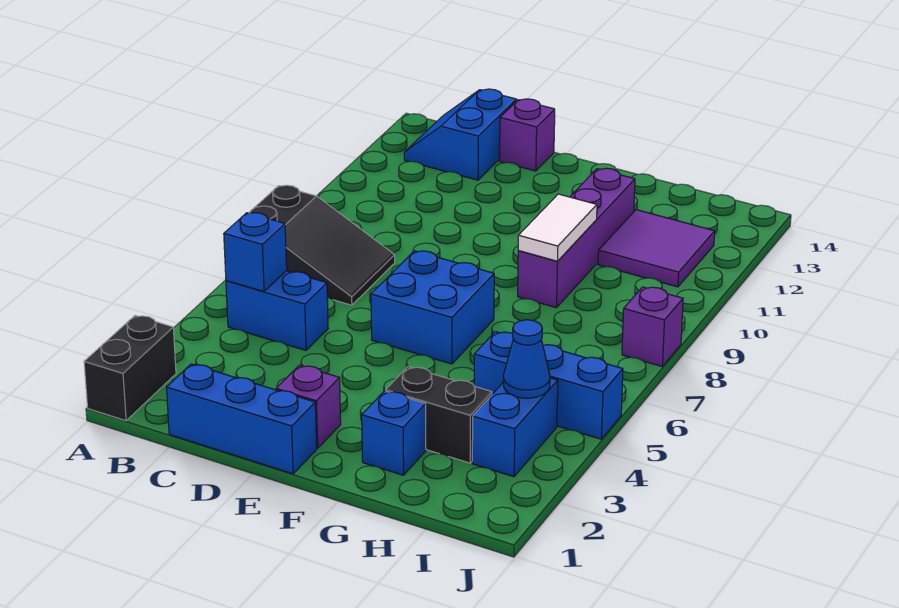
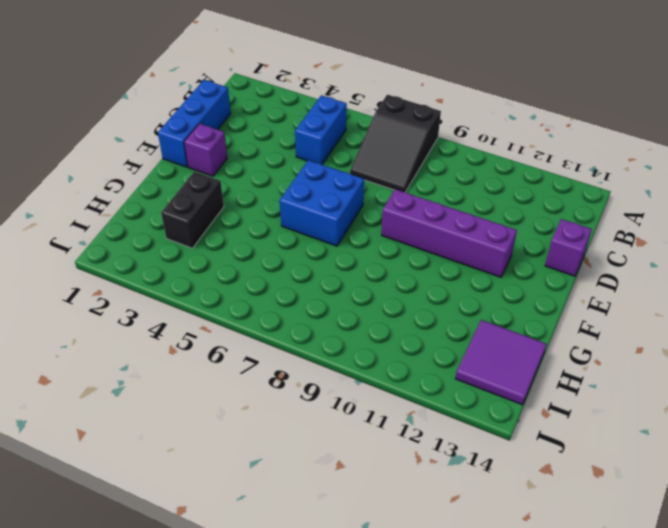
purple brick E9:E12 level 1 -> purple brick G9:G12 level 1
purple tile H13:I14 level 1 -> purple tile H11:I12 level 1
none -> black brick A1:A2 level 1
none -> blue slope B13:C14 level 1 top C
none -> blue brick G2 level 1

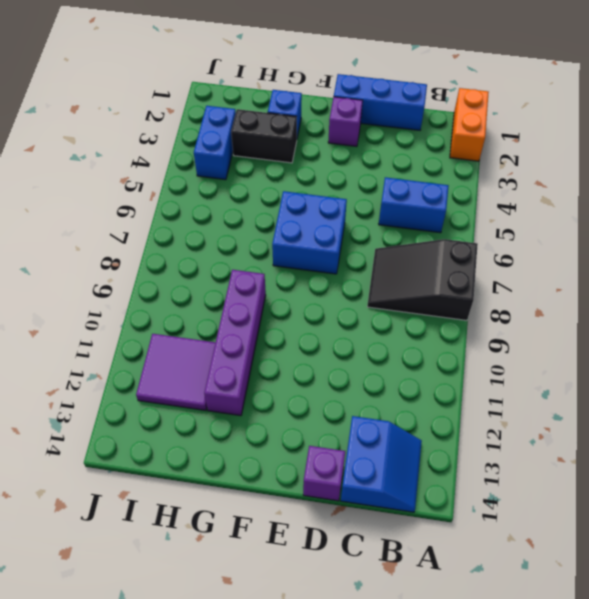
orange brick A1:A2 level 1 -> black brick A1:A2 level 1
none -> blue brick H5:J5 level 1
none -> purple brick J8 level 1
none -> blue brick B5 level 2

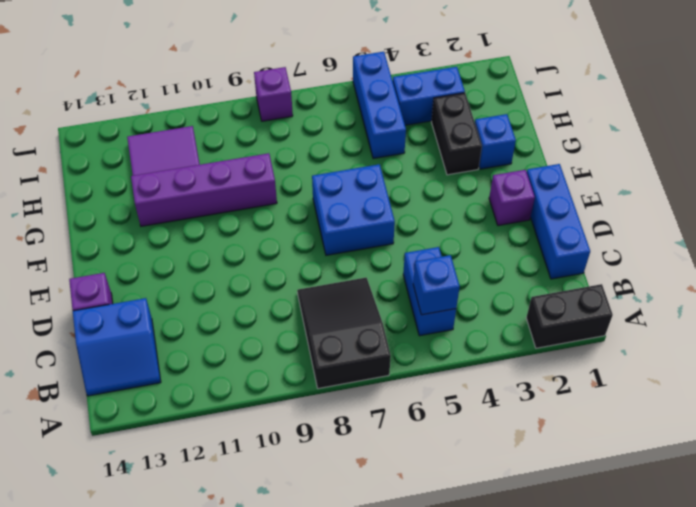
none -> white tile G9:G10 level 2
none -> blue cone I4 level 2

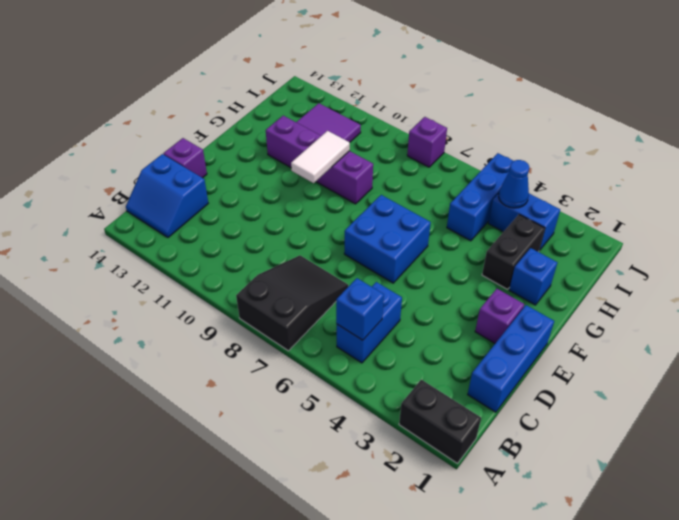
white tile F10:G10 level 2 -> white tile G9:G10 level 2

